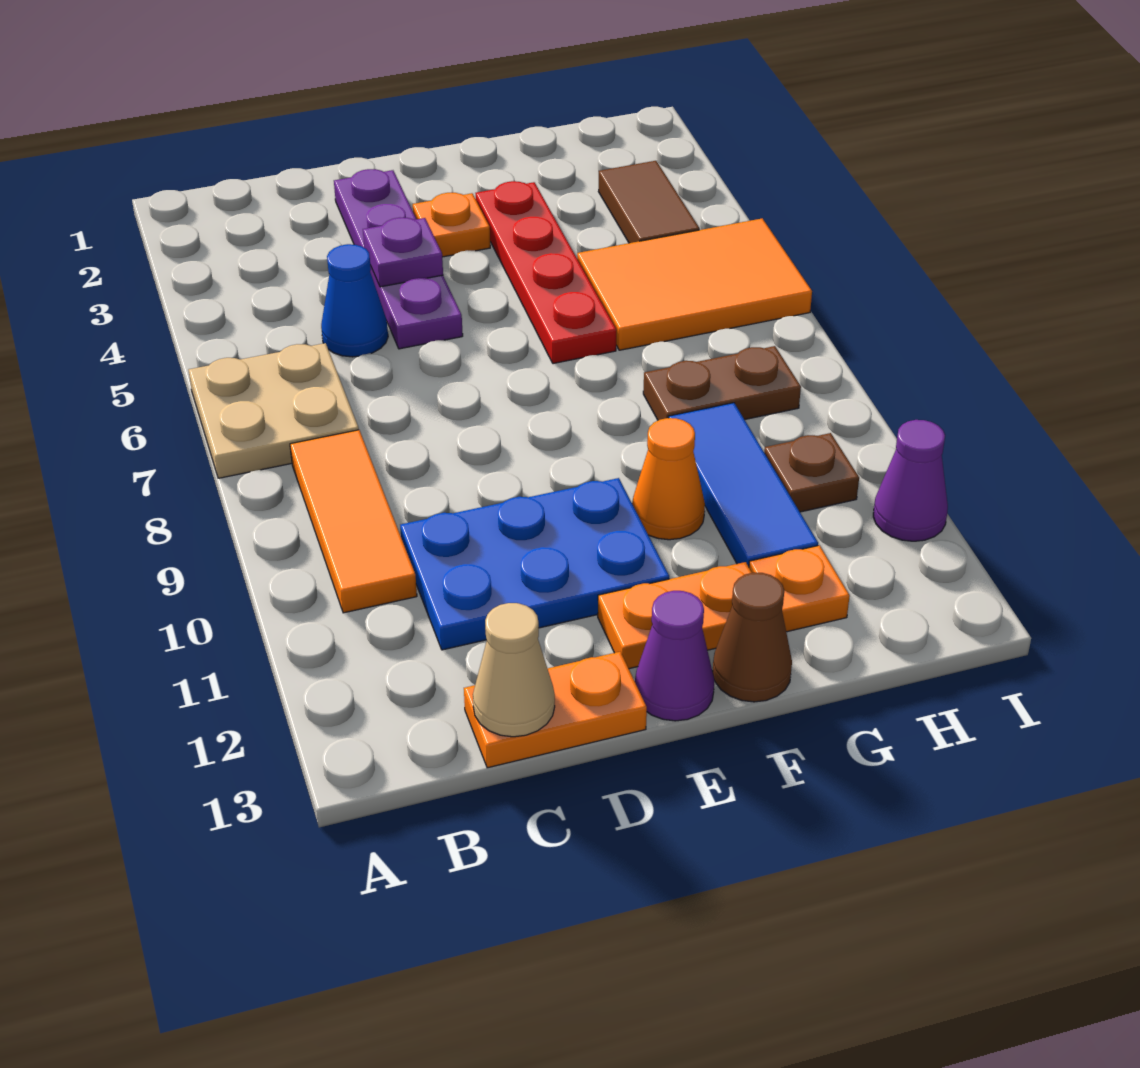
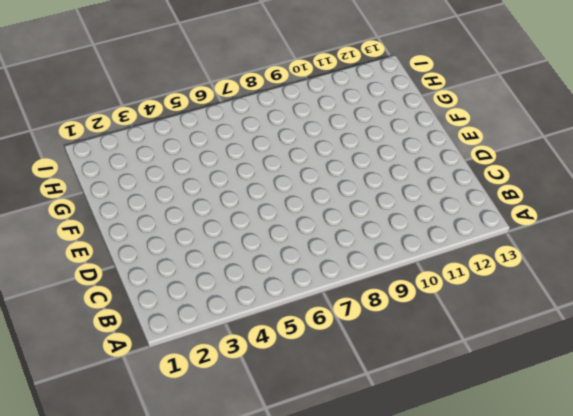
none -> tan plate A6:B7 level 1
none -> orange tile B8:B10 level 1
none -> blue cone C5 level 1

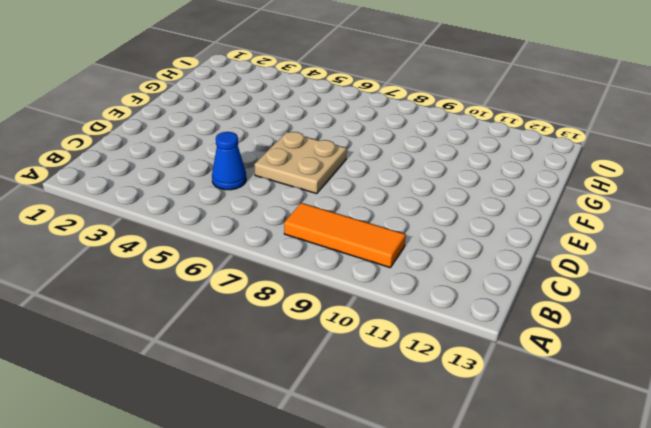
tan plate D6:E7 level 1 -> tan plate A6:B7 level 1
none -> blue plate C10:E11 level 1
none -> orange plate C13:D13 level 1
none -> purple plate D2:D5 level 1

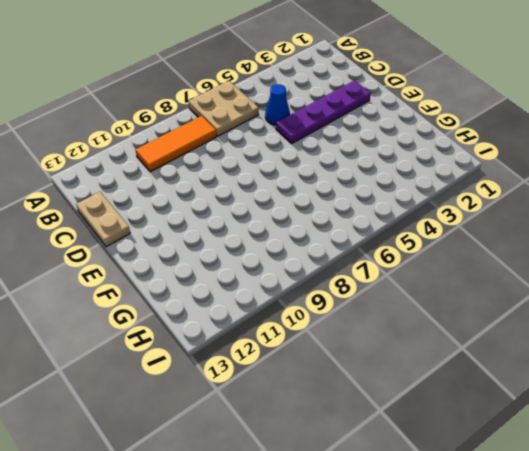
tan plate C13:D13 level 1 -> orange plate C13:D13 level 1
none -> blue plate C10:E11 level 1
none -> orange plate E3 level 1
none -> orange plate E12:F12 level 1

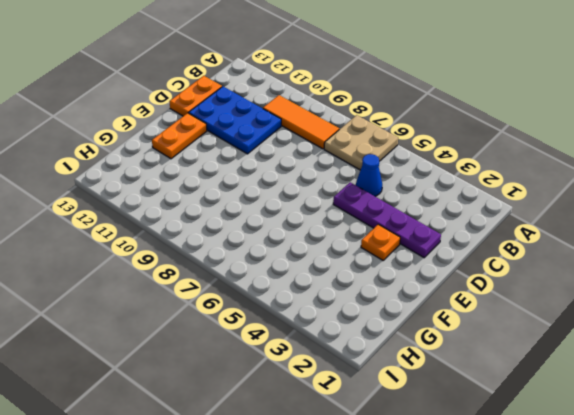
blue plate C10:D12 level 1 -> blue plate C10:E11 level 1
none -> purple cone E13 level 1
none -> red plate F3:F6 level 1
none -> orange cone F10 level 1

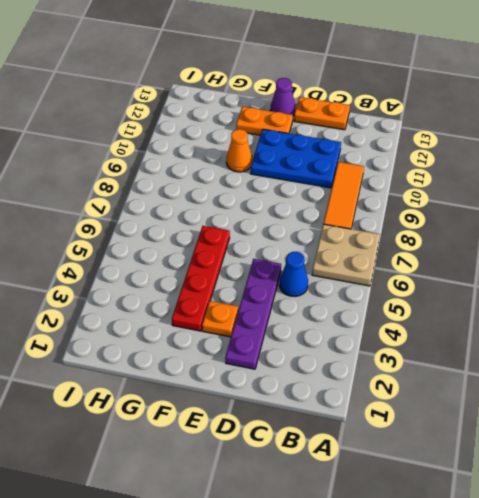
none -> brown cone F13 level 1
none -> orange tile G5:I6 level 1
none -> brown plate G8:H8 level 1

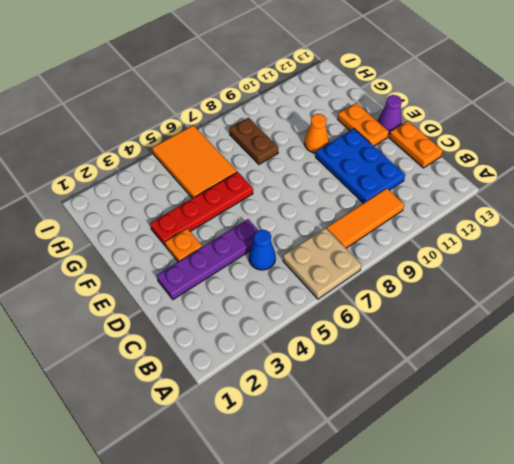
none -> brown cone F13 level 1
none -> blue tile G9:G11 level 1
none -> orange plate G12 level 1

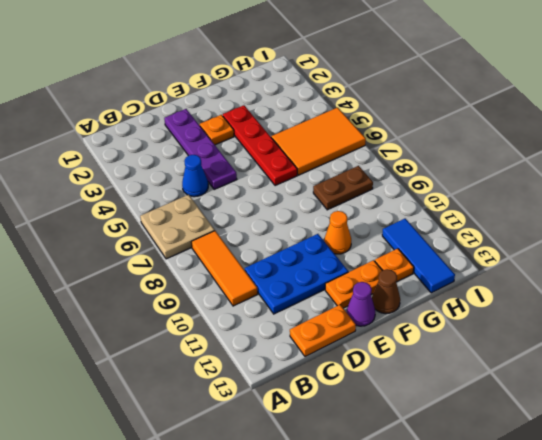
blue tile H11:H13 level 1 -> blue tile G9:G11 level 1
none -> brown tile H3:H4 level 1
none -> brown plate H10 level 1
none -> purple cone I11 level 1

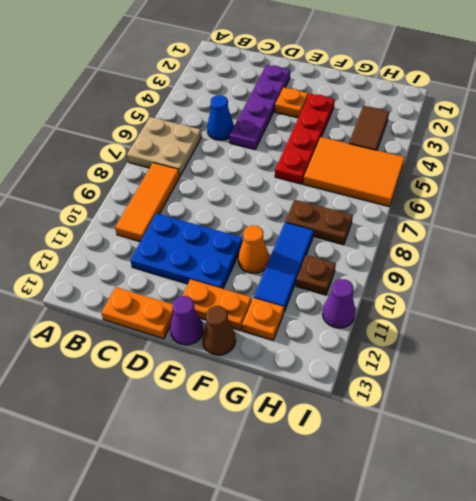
none -> tan cone C13 level 2
none -> purple plate D4 level 2

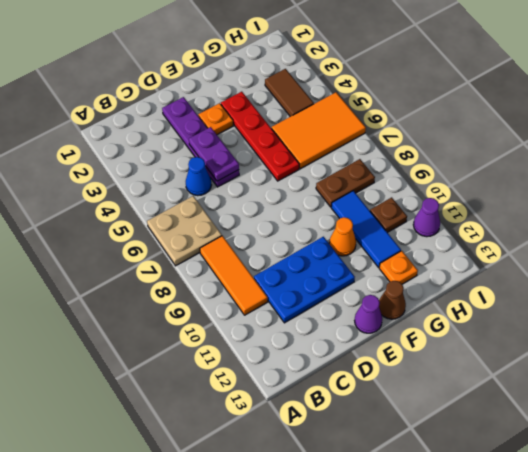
purple plate D4:D5 level 2 -> purple plate D4 level 2
none -> orange plate C13:D13 level 1
none -> orange plate E12:F12 level 1
none -> tan cone C13 level 2

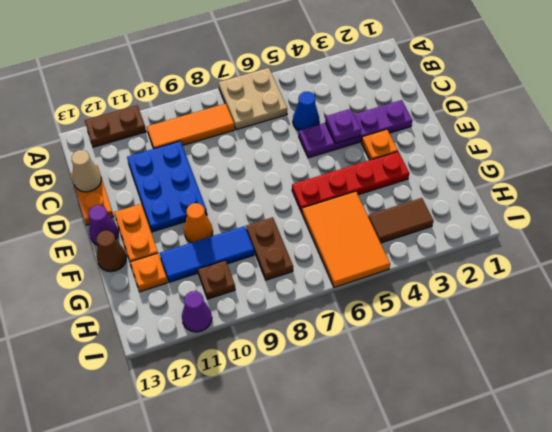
brown plate A11:A12 level 1 -> none

